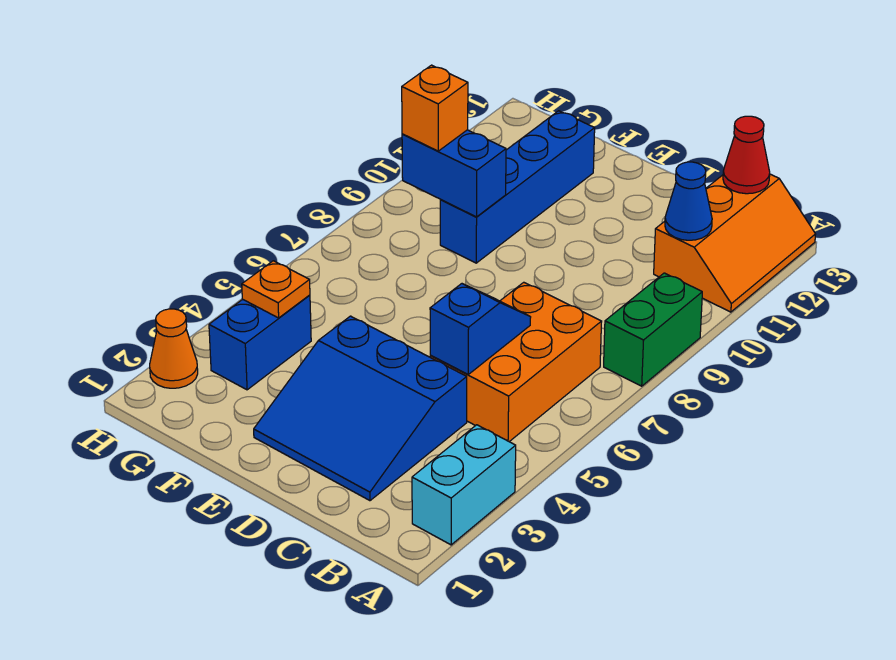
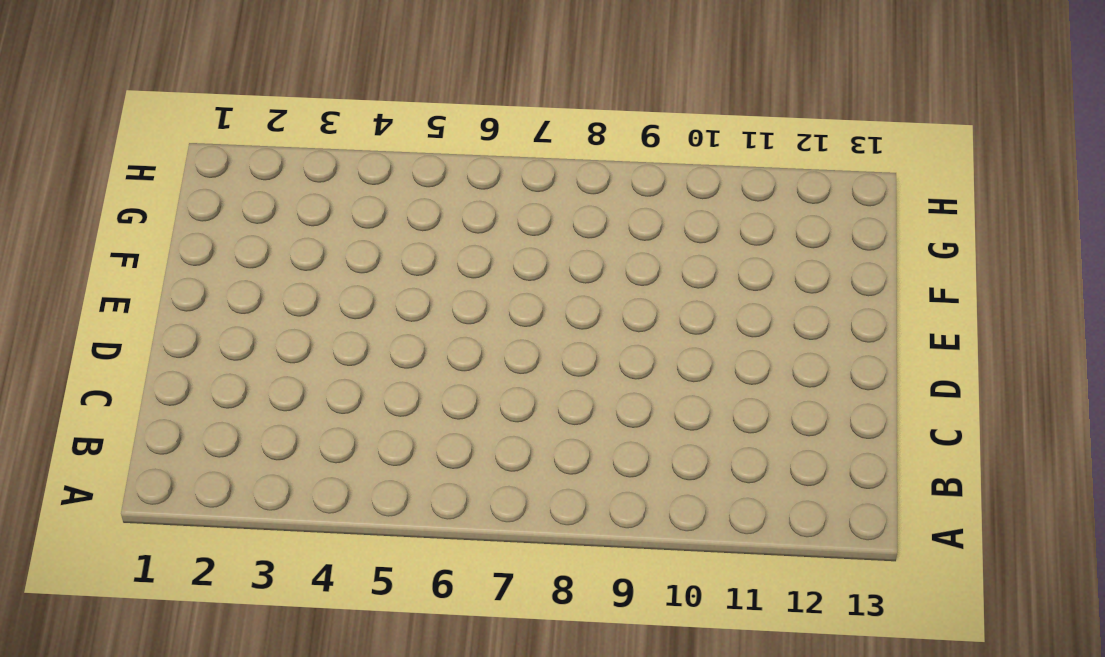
none -> cyan brick A2:A3 level 1
none -> green brick A8:A9 level 1
none -> orange slope A11:B13 level 1 top B

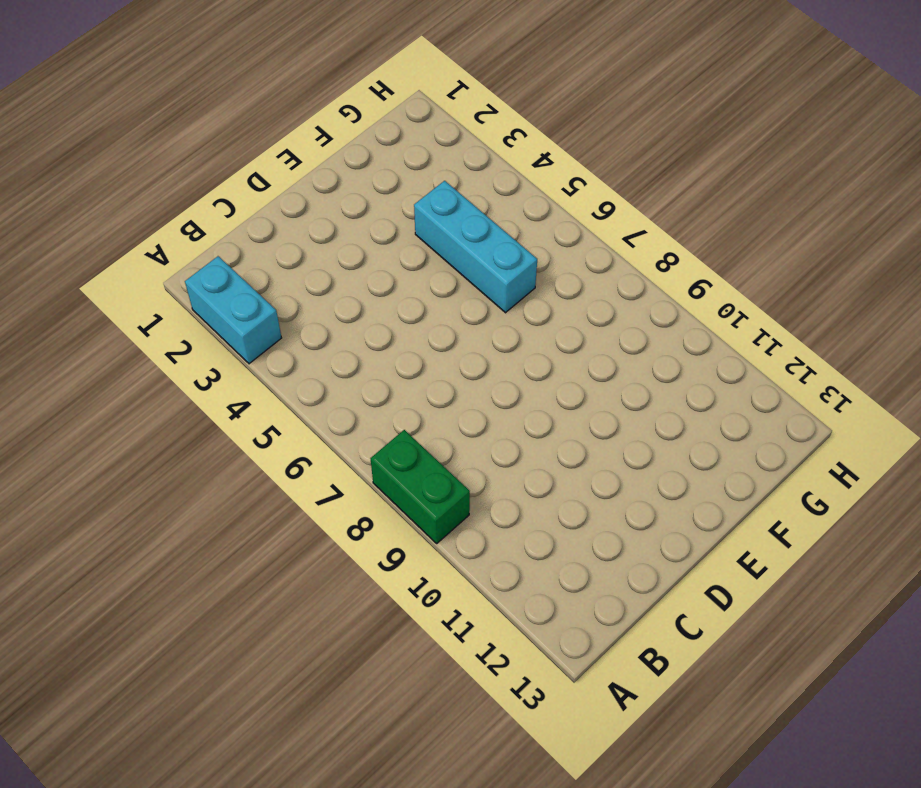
cyan brick F4:F6 level 1 -> none
none -> orange slope A11:B13 level 1 top B
none -> orange brick B5:C7 level 1
none -> blue slope C2:E4 level 1 top 4

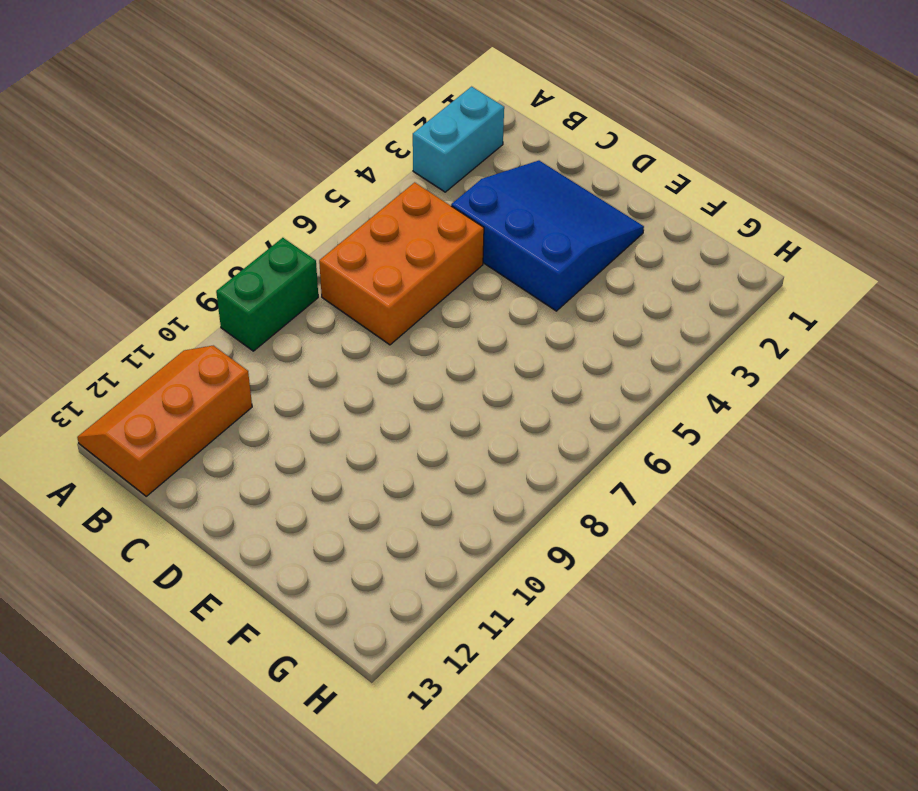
none -> blue brick F9:F12 level 1
none -> blue brick G3:G4 level 1
none -> orange cone H2 level 1

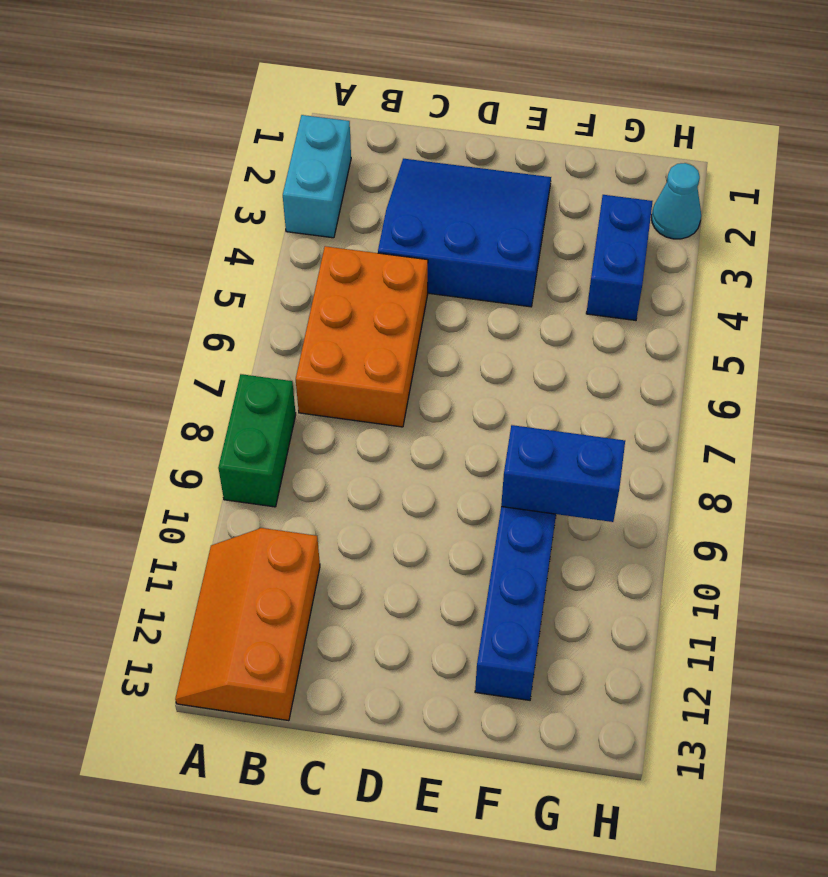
cyan cone H2 level 1 -> orange cone H2 level 1
none -> blue cone B11 level 2
none -> red cone B13 level 2
none -> blue slope C5:C6 level 2 top 5

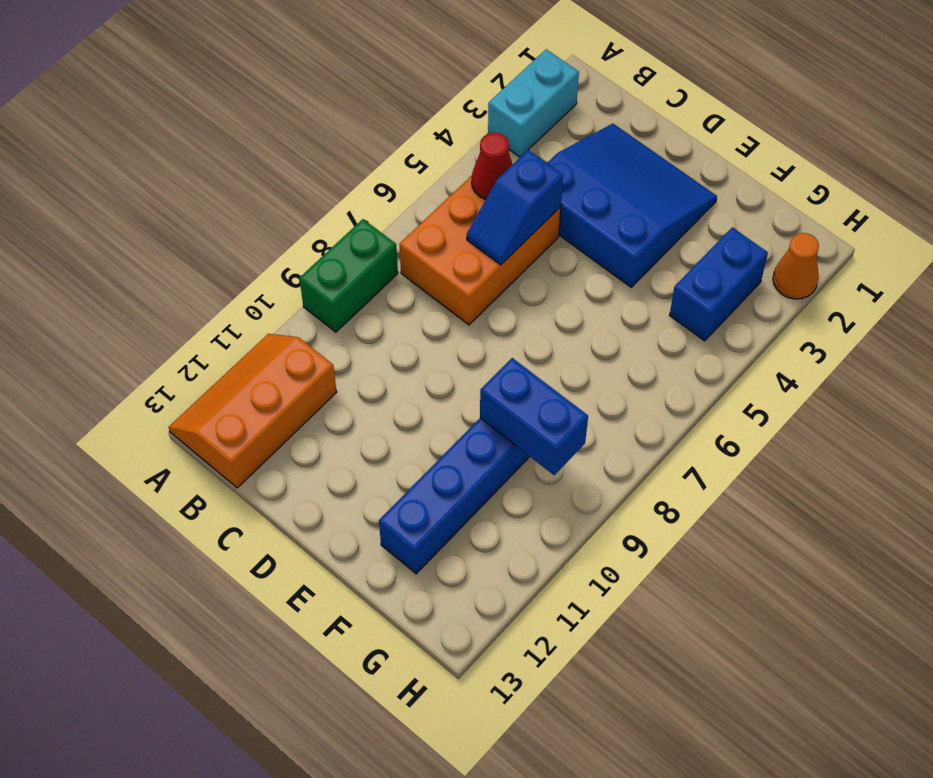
red cone B5 level 2 -> red cone B13 level 2
none -> blue cone B11 level 2
none -> orange plate G4 level 2
none -> orange brick G9 level 3

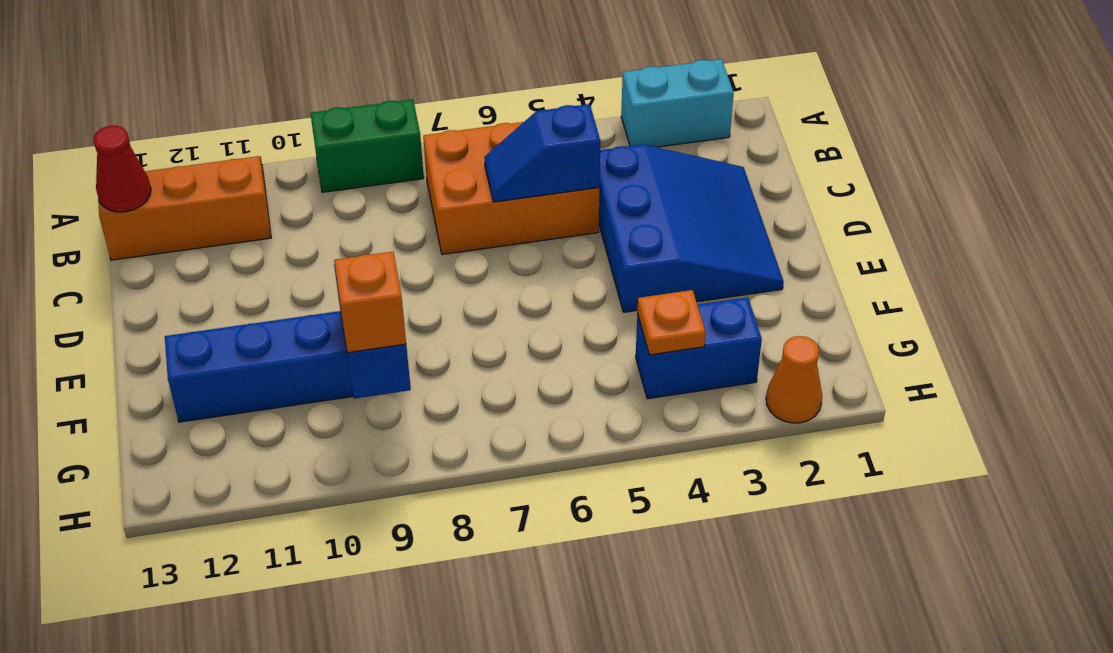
none -> blue cone B11 level 2

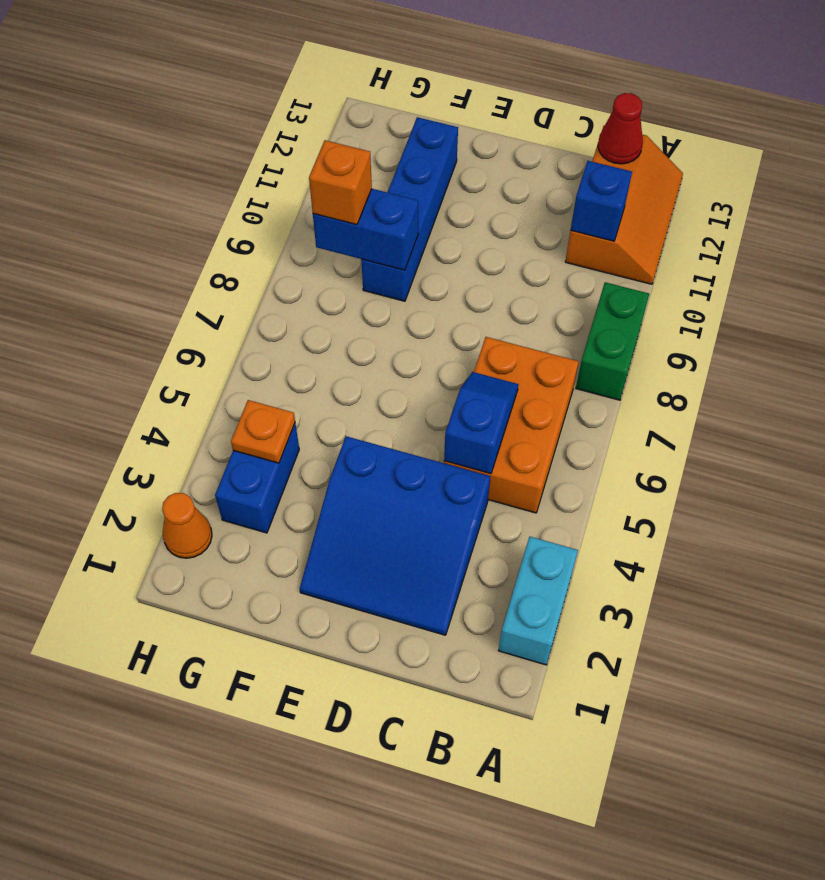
blue brick B11 level 2 -> blue cone B11 level 2

